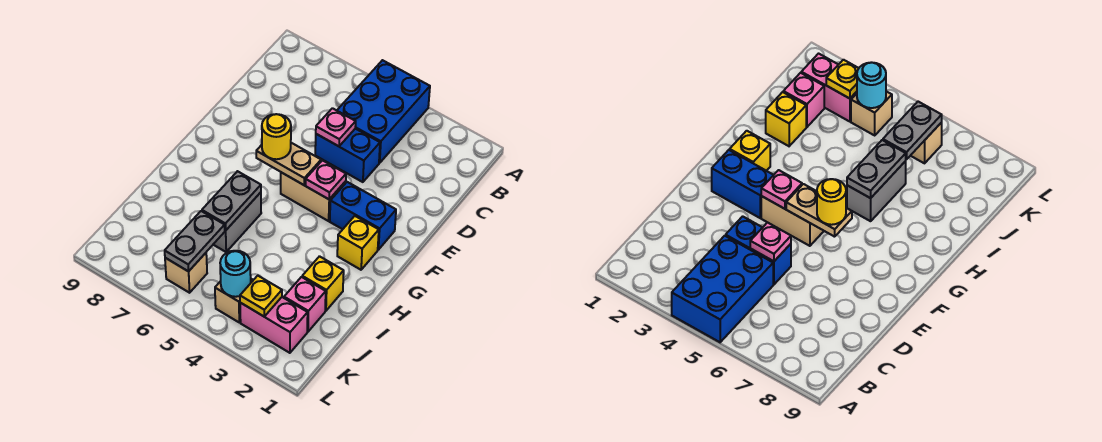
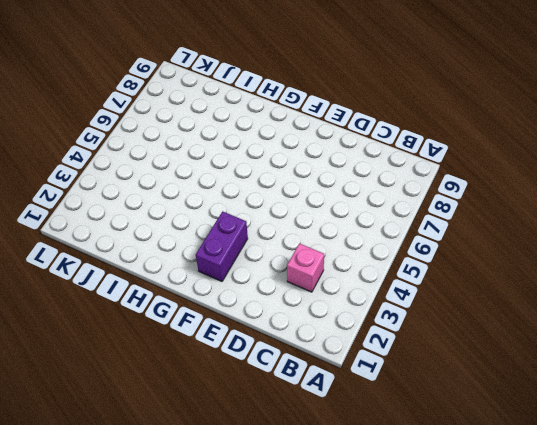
pink brick C3 level 1 -> pink brick J2 level 1
purple brick F2:F3 level 1 -> blue brick F2:F3 level 1
none -> blue brick A4:C5 level 1
none -> blue brick D4:D5 level 1
none -> tan brick F4:F5 level 1

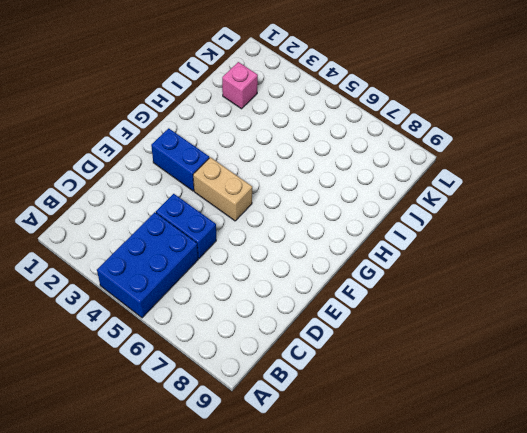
none -> yellow brick G2 level 1
none -> grey brick H6:I6 level 1
none -> yellow brick I2 level 1

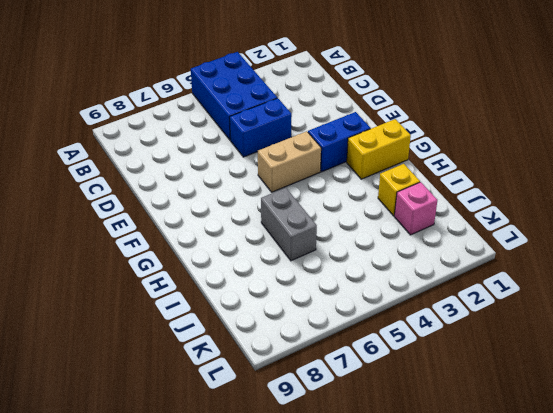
yellow brick G1:G2 level 1 -> yellow brick G2 level 1
none -> pink brick K2:K3 level 1
none -> tan brick K4 level 1
none -> tan brick K6 level 1

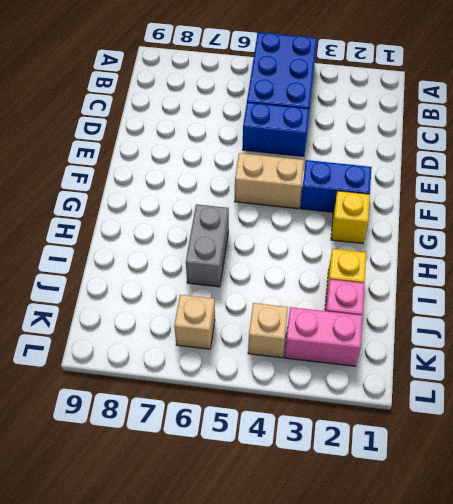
none -> pink plate D5 level 2
none -> pink plate F4 level 2
none -> tan plate F5:F6 level 2

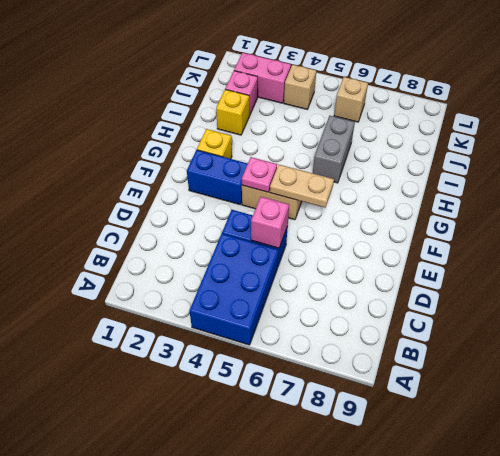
pink brick D5 level 2 -> pink plate D5 level 2
none -> grey plate H6:I6 level 2
none -> grey plate J6:K6 level 2
none -> yellow plate K3 level 2

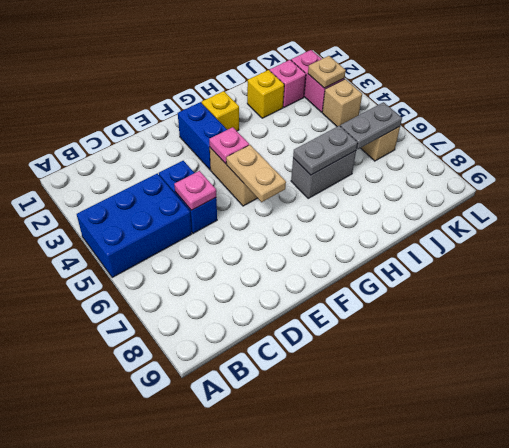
tan plate K3 level 2 -> yellow plate K3 level 2
none -> cyan round brick K4 level 2
none -> yellow round brick F6 level 3

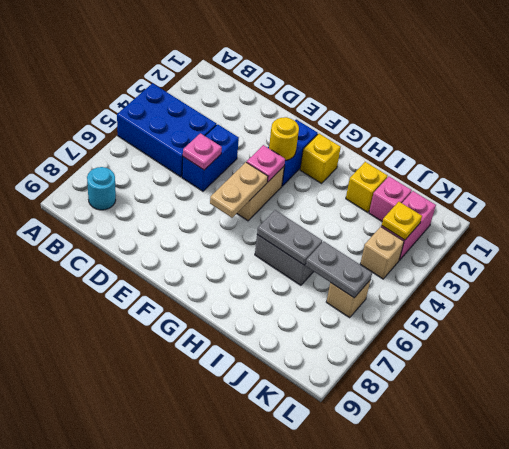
cyan round brick B8 level 1 -> cyan round brick K4 level 2
yellow round brick F3 level 2 -> yellow round brick F6 level 3

